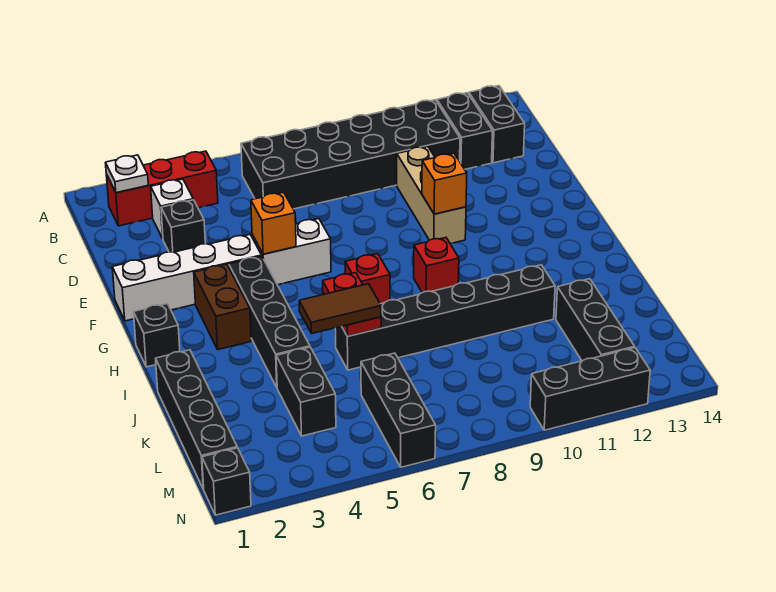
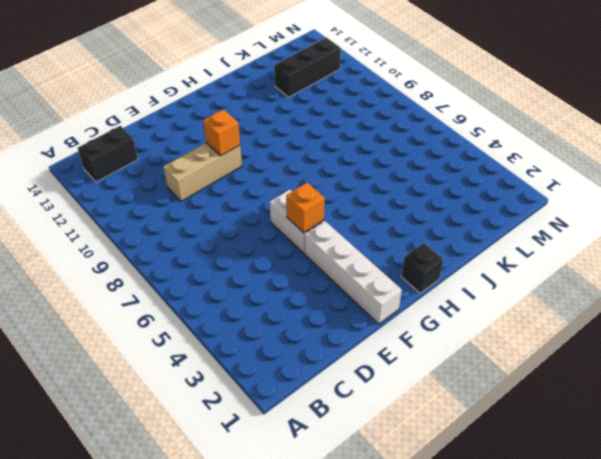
none -> red brick B2:B4 level 1
none -> black brick B6:C11 level 1
none -> black brick B12:C12 level 1

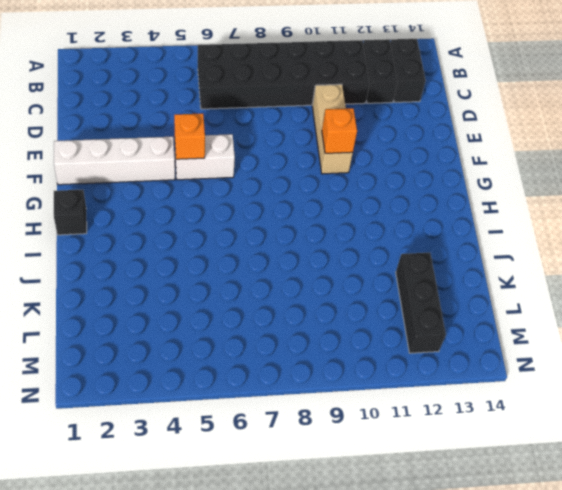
none -> red brick B2:B4 level 1
none -> white brick C3 level 1
none -> black brick D3 level 1

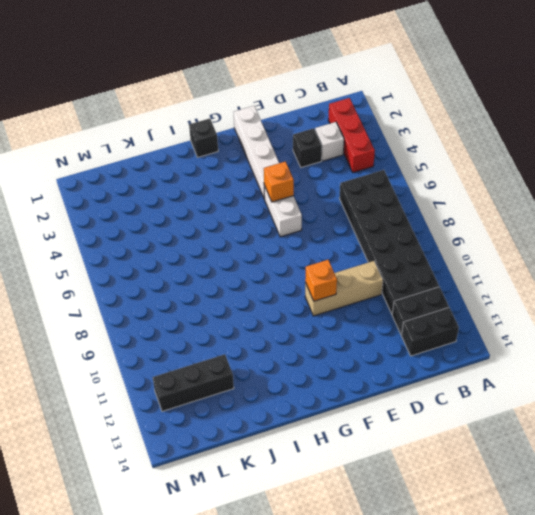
none -> brown brick G3:H3 level 1
none -> black brick G4:J4 level 1
none -> red brick H7 level 1

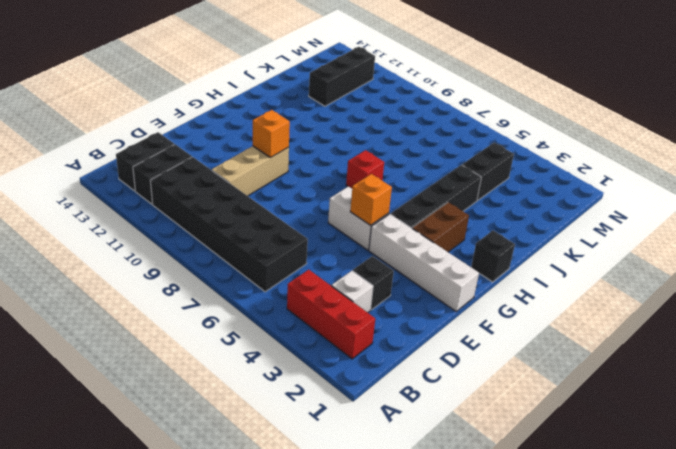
none -> red brick H9 level 1
none -> black brick J1:M1 level 1
none -> black brick J6:J11 level 1

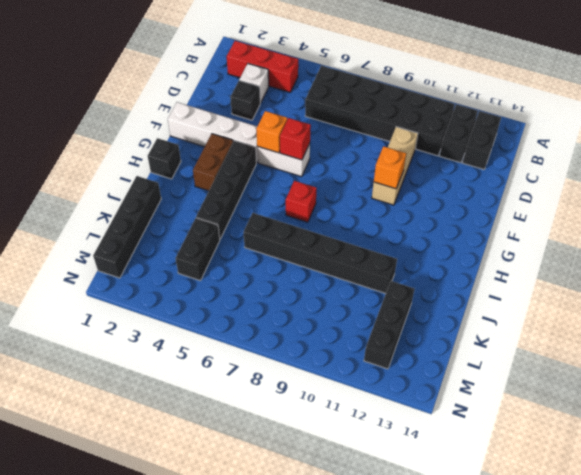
red brick F6 level 2 -> red brick H9 level 1
none -> black brick L6:N6 level 1
none -> black brick N1 level 1
none -> black brick N10:N12 level 1

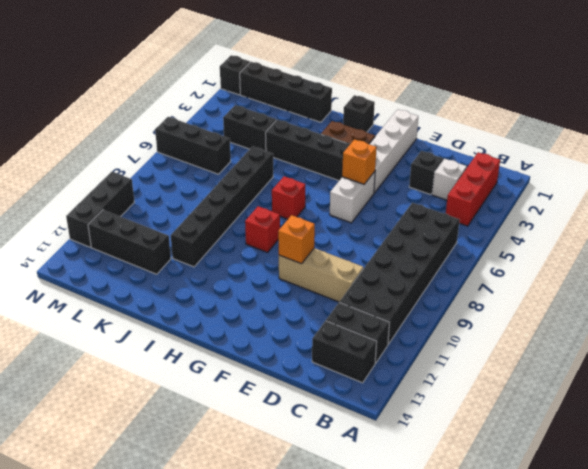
none -> white plate B2 level 2
none -> red plate I6:J6 level 2
none -> brown tile J5:J6 level 3

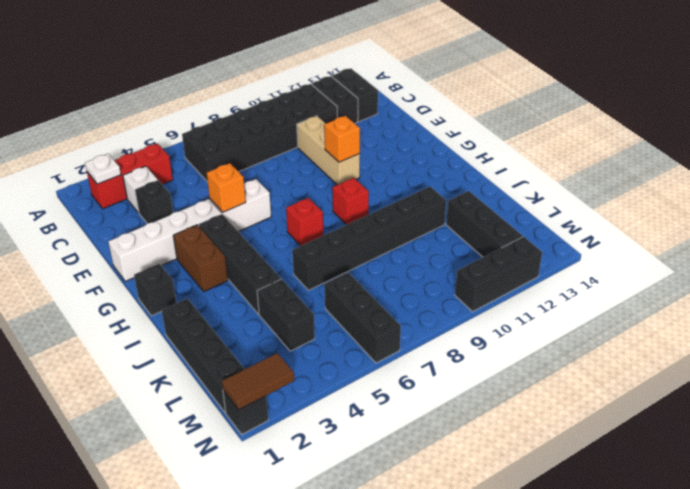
brown tile N1:N2 level 2 -> brown tile J5:J6 level 3
none -> red plate I6:J6 level 2

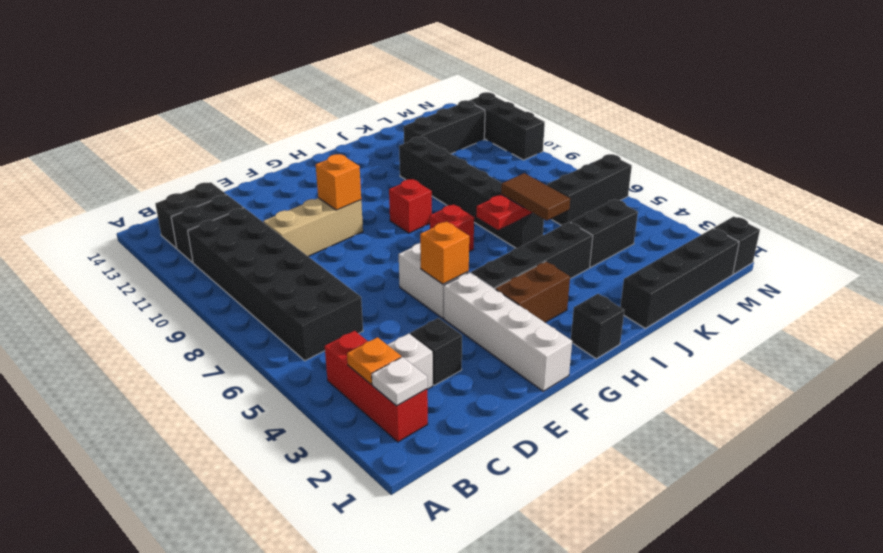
orange plate B3 level 2 -> none

